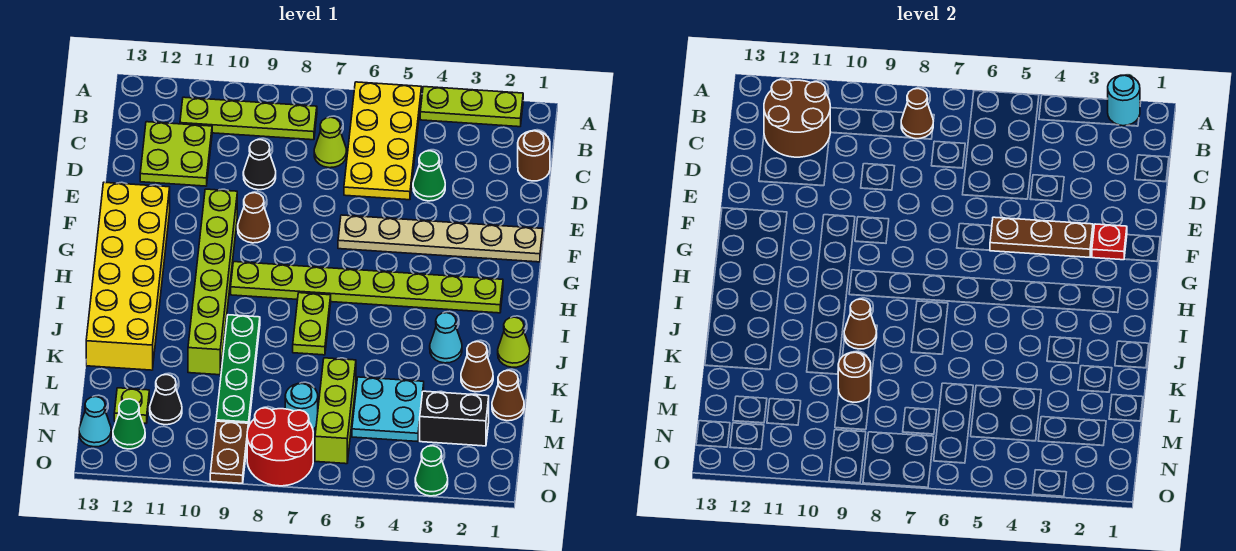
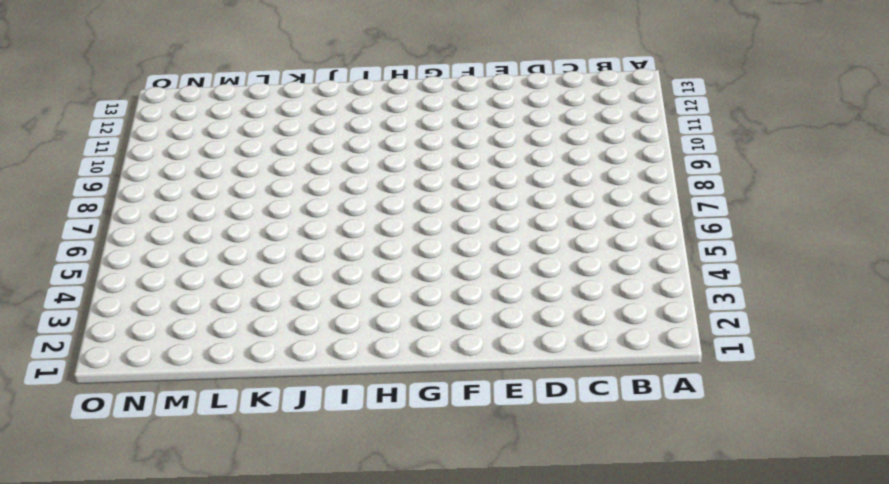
none -> lime plate A2:A4 level 1
none -> yellow plate A5:D6 level 1
none -> lime plate B8:B11 level 1
none -> brown round brick C1 level 1

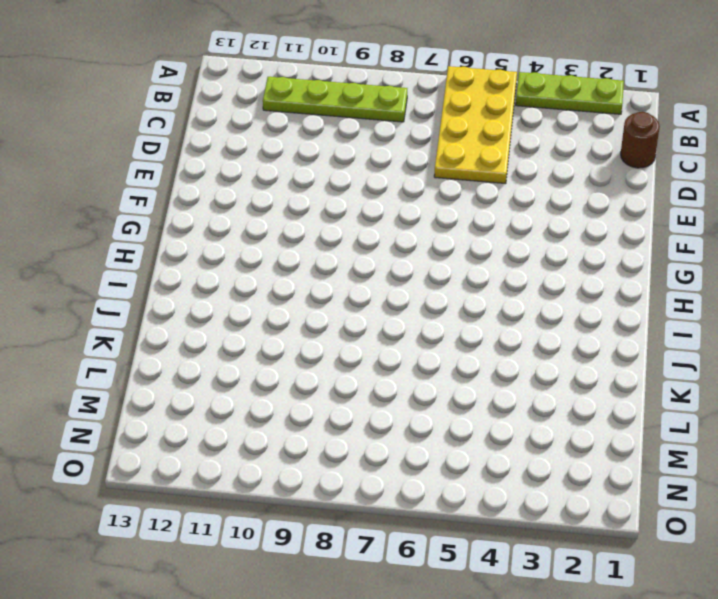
none -> lime cone C7 level 1
none -> lime plate C11:D12 level 1
none -> green cone D4 level 1
none -> black cone D9 level 1

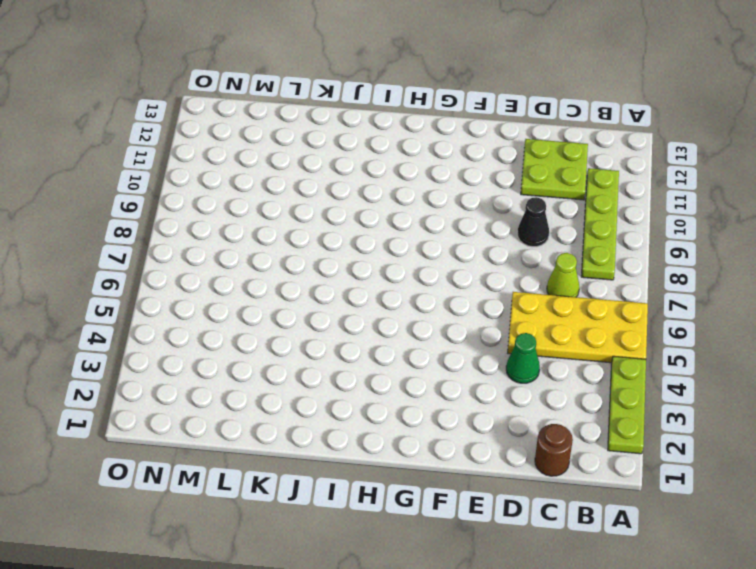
none -> tan plate F1:F6 level 1
none -> brown cone F9 level 1
none -> lime brick F10:K10 level 1
none -> yellow brick F12:K13 level 1

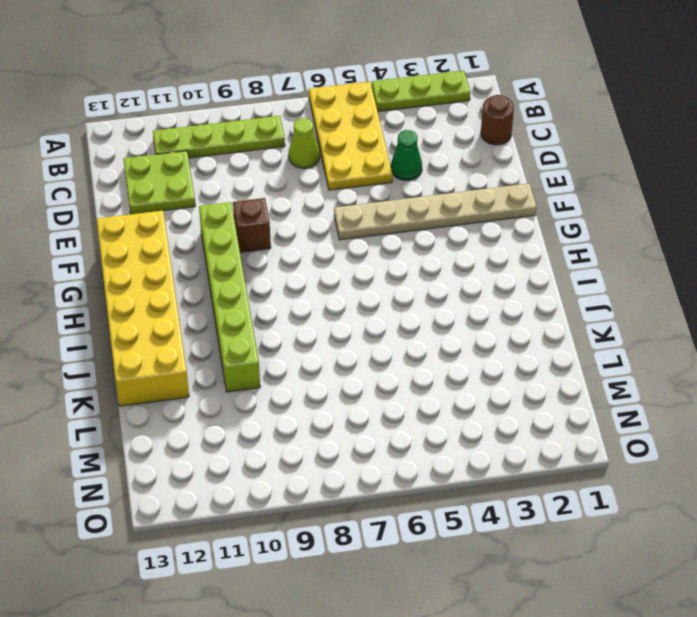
brown brick F9 level 1 -> brown cone F9 level 1
none -> black cone D9 level 1
none -> lime plate H2:H9 level 1
none -> lime plate I7:J7 level 1
none -> lime cone J1 level 1

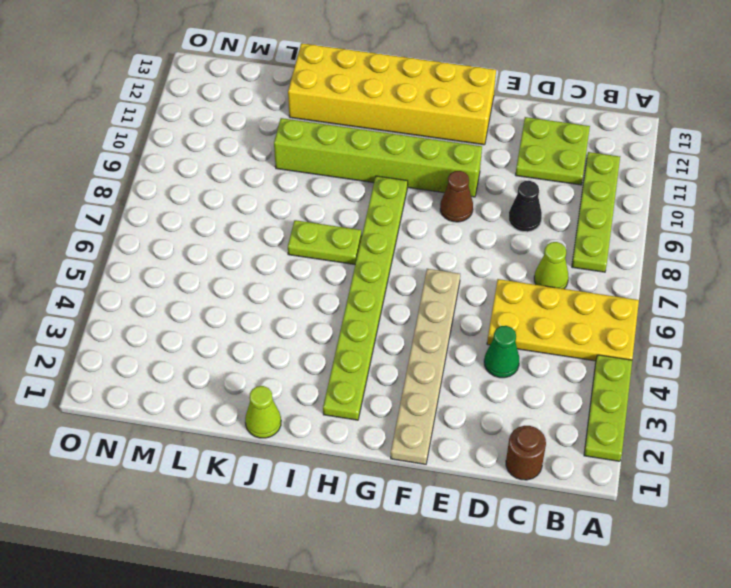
none -> cyan cone J3 level 1
none -> green plate J9:M9 level 1
none -> brown cone K2 level 1
none -> brown cone L1 level 1

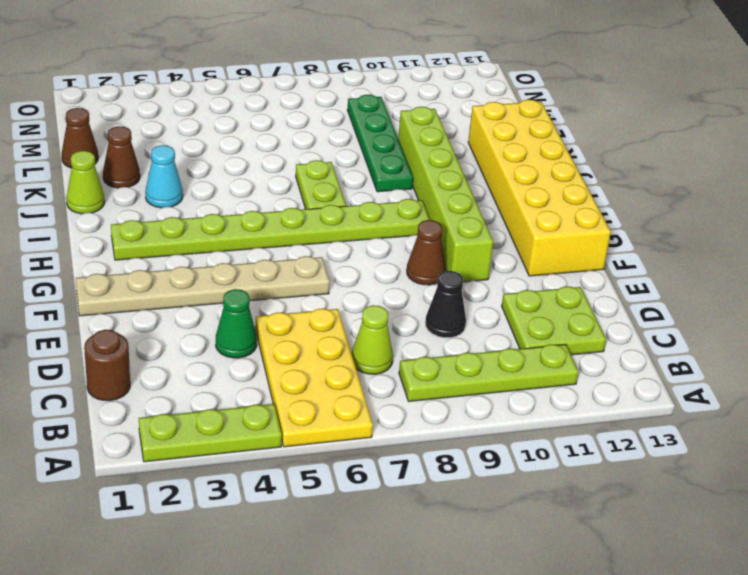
none -> cyan plate L4:M5 level 1
none -> lime brick L6:N6 level 1
none -> black brick M2:M3 level 1
none -> cyan round brick M7 level 1

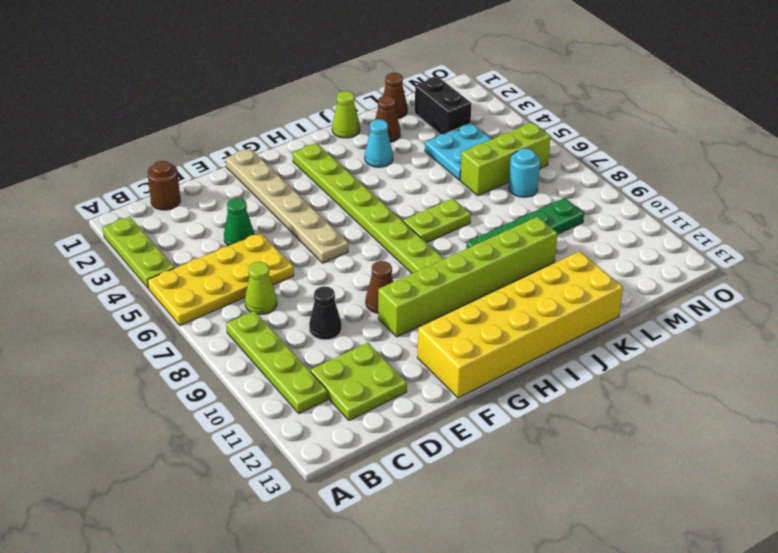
none -> black cone M11 level 1
none -> lime plate M12 level 1
none -> red round brick N7:O8 level 1
none -> brown plate N9:O9 level 1

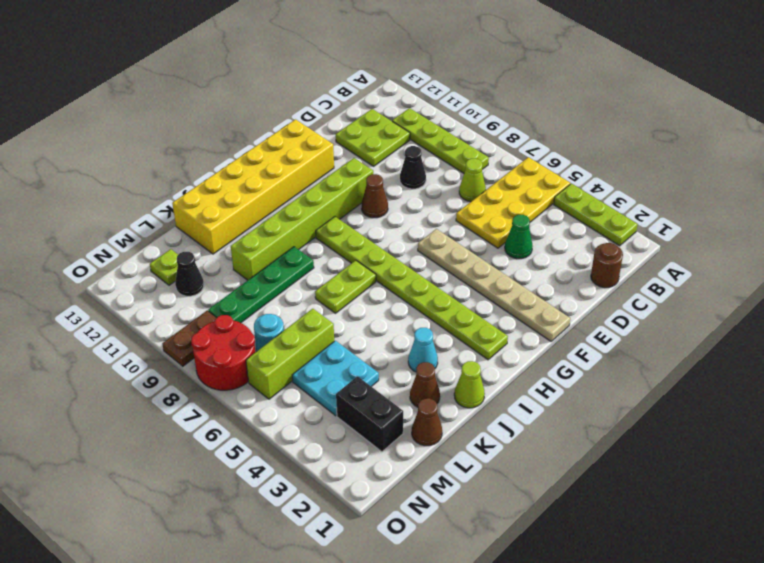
none -> green cone N12 level 1
none -> cyan cone N13 level 1
none -> green cone O3 level 1
none -> cyan round brick A2 level 2

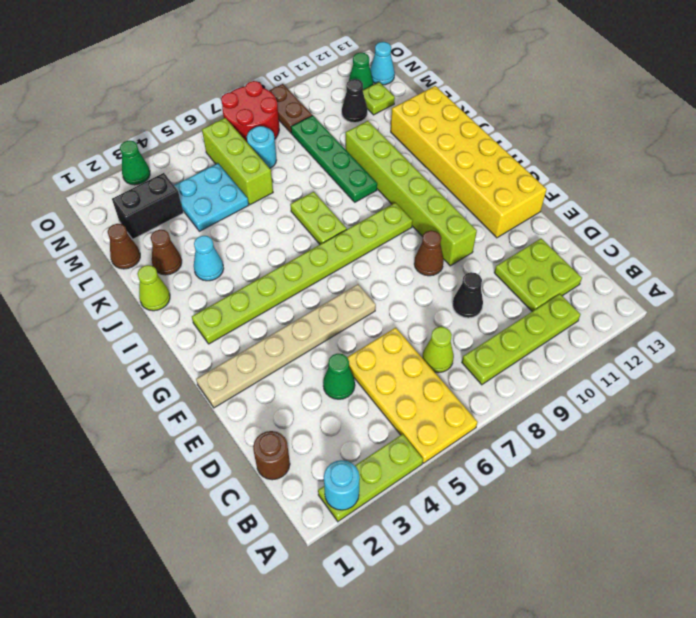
none -> brown cone B8 level 2
none -> brown round brick B11:C12 level 2
none -> red plate F2 level 2
none -> brown plate F3:F5 level 2

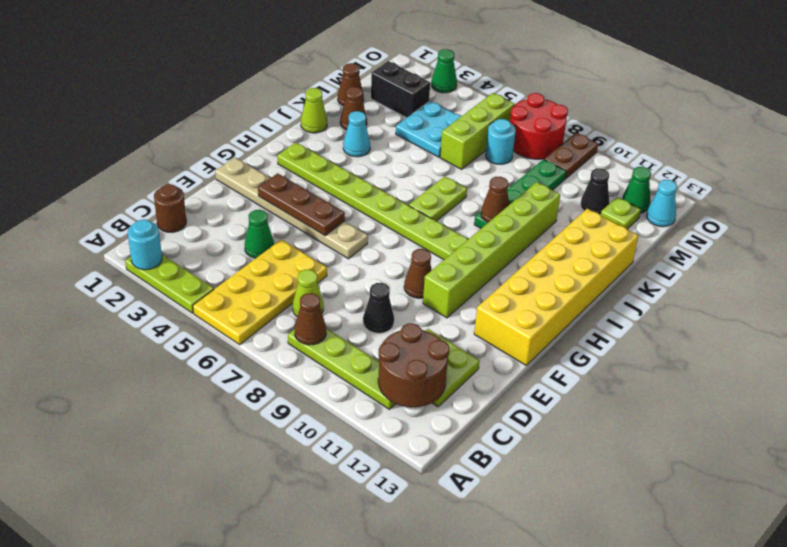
none -> red plate F2 level 2
none -> brown round brick L9 level 2

